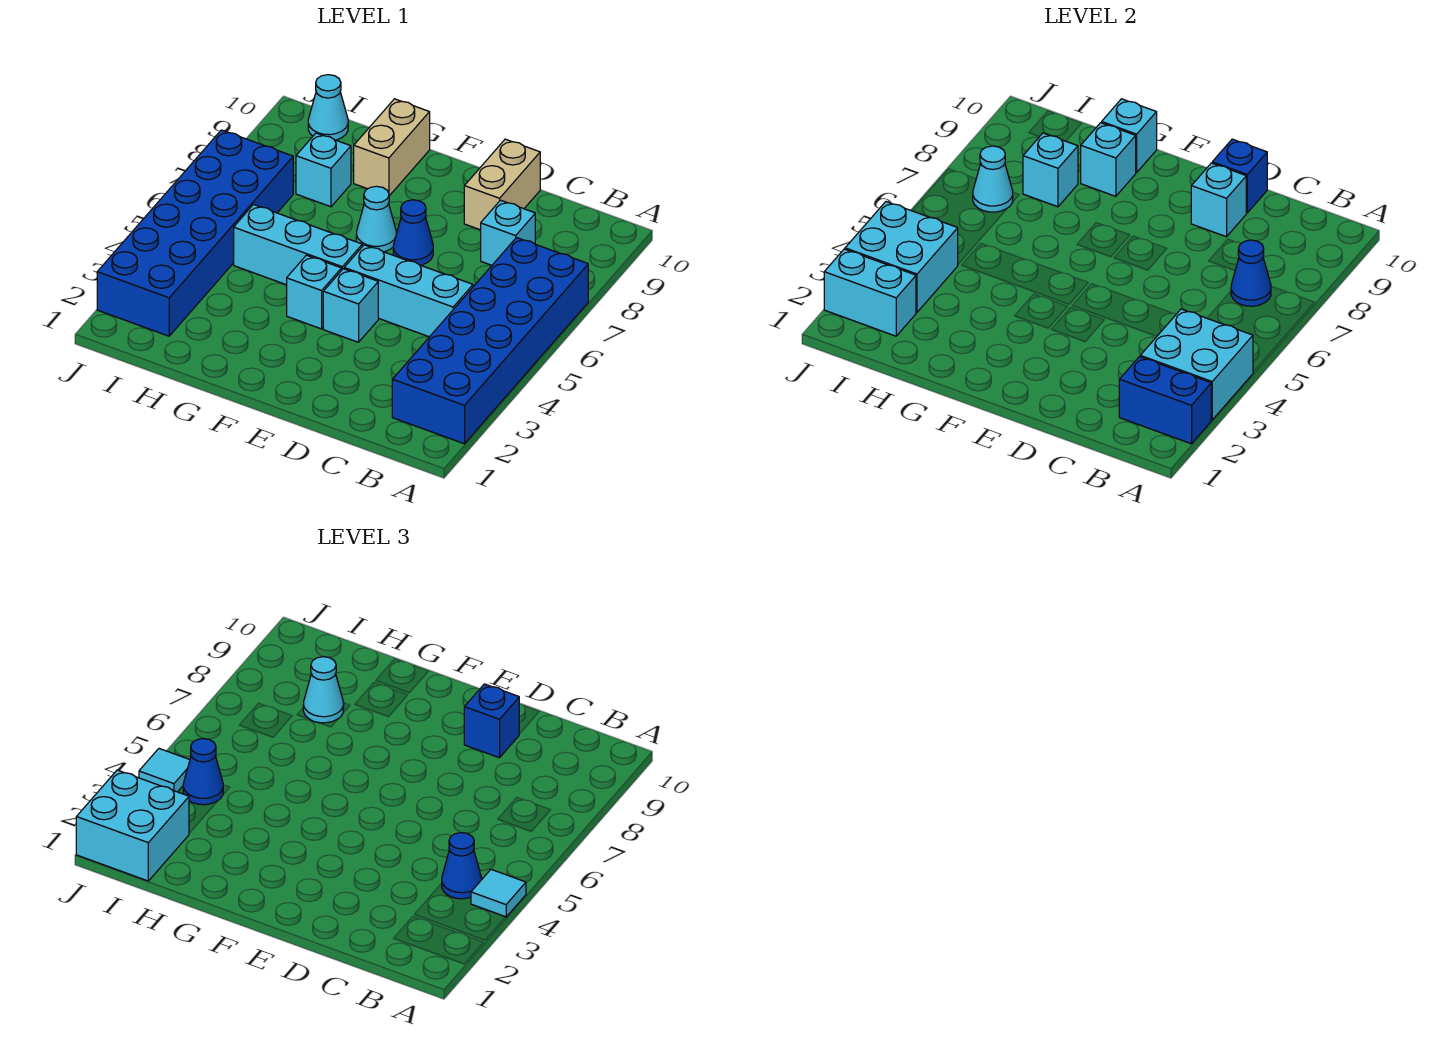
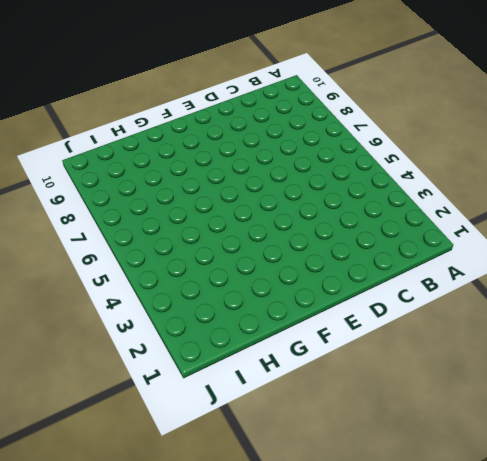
none -> blue brick A2:B7 level 1
none -> cyan brick C5:E5 level 1
none -> cyan brick C8 level 1
none -> tan brick D9:D10 level 1

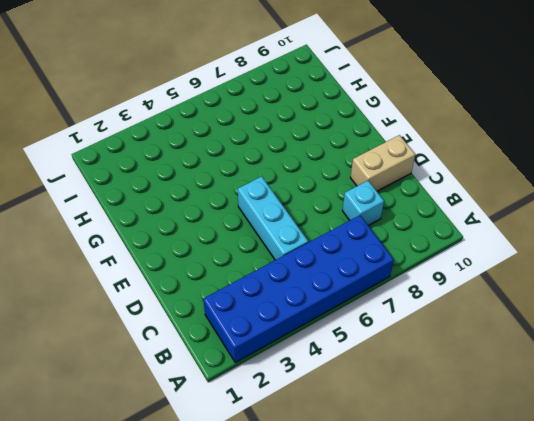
none -> cyan brick E4 level 1
none -> blue cone E7 level 1
none -> cyan brick F4 level 1
none -> cyan brick F5:H5 level 1

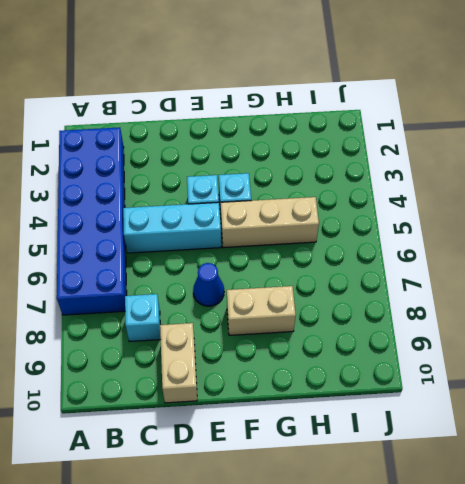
tan brick F5:H5 level 1 -> cyan brick F5:H5 level 1
tan brick F8:G8 level 1 -> tan brick G9:G10 level 1
none -> cyan cone F7 level 1
none -> cyan brick H8 level 1
none -> blue brick I2:J7 level 1
none -> cyan cone I10 level 1

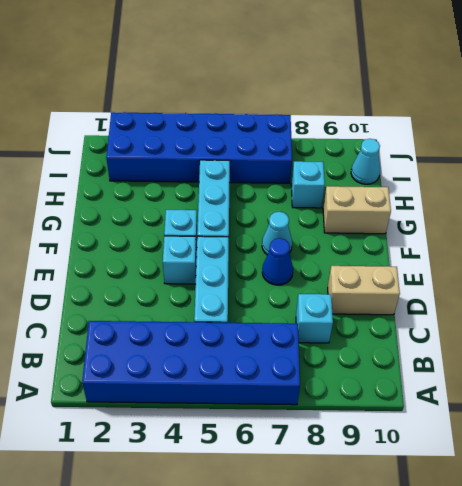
none -> blue brick A2:B2 level 2
none -> cyan brick A3:B4 level 2
none -> blue cone B7 level 2
none -> cyan brick D9 level 2

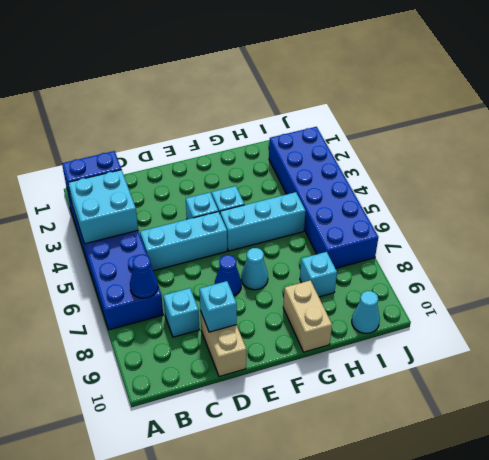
none -> blue brick D10 level 2
none -> cyan brick G9 level 2
none -> cyan brick G10 level 2
none -> cyan brick H8 level 2

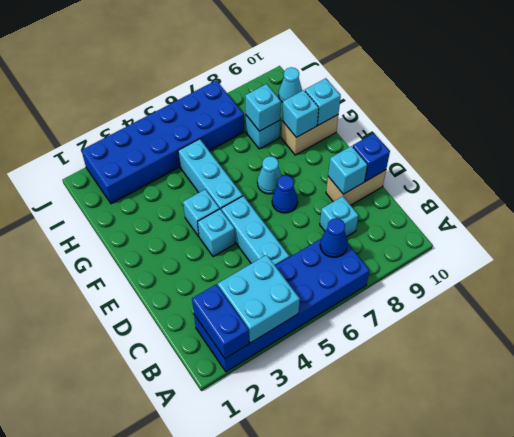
none -> cyan brick I2:J2 level 2
none -> cyan brick I3:J4 level 2
none -> cyan cone I7 level 2
none -> cyan tile A4 level 3

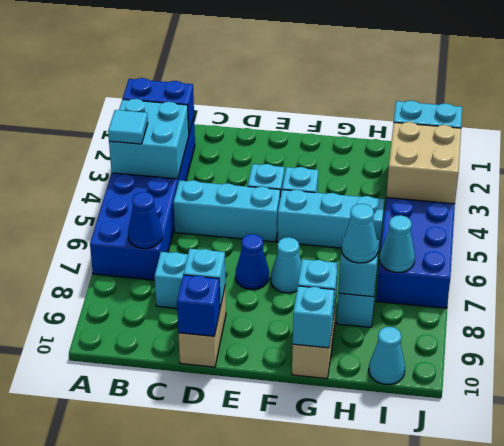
tan brick I3:J4 level 2 -> cyan brick I3:J4 level 2
none -> blue cone B4 level 3
none -> blue brick D9 level 3
none -> cyan brick I1:J2 level 3
none -> blue cone I4 level 3

